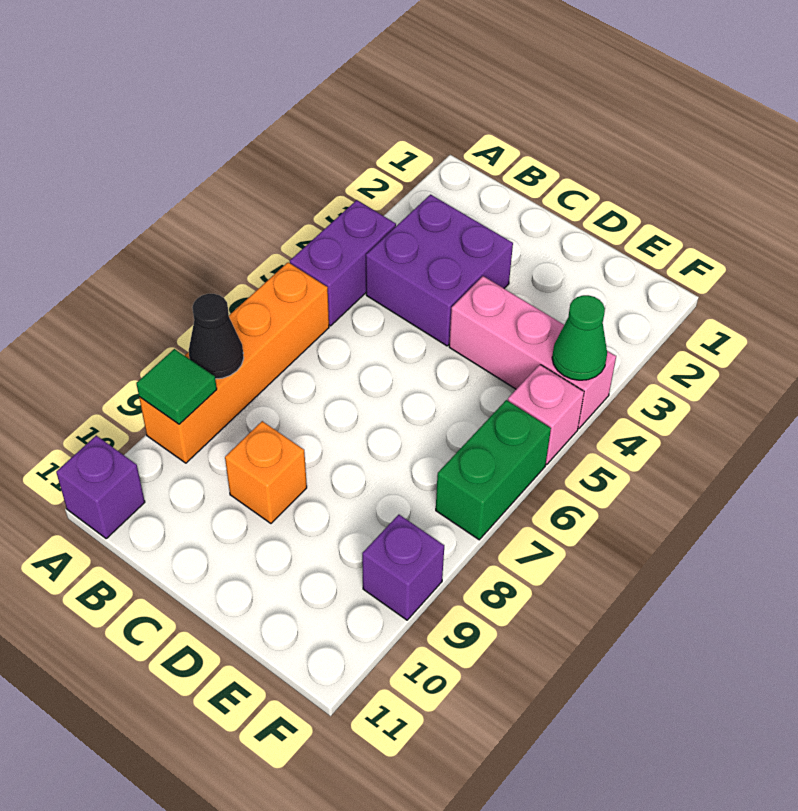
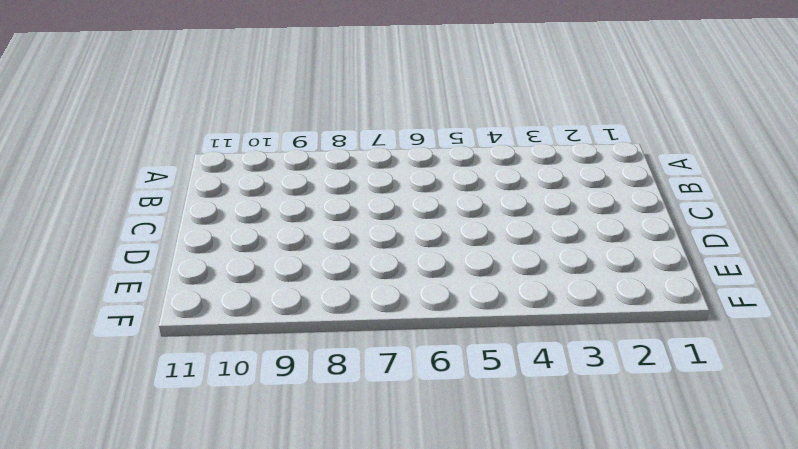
none -> purple brick A4:A5 level 1
none -> orange brick A6:A9 level 1
none -> purple brick A11 level 1

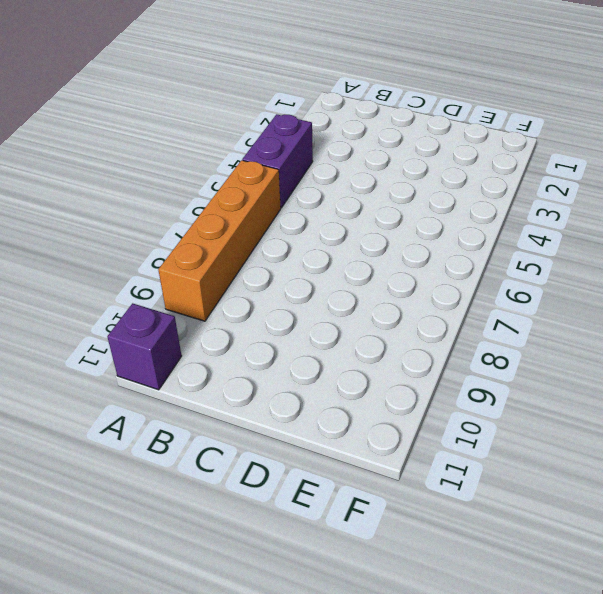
none -> purple brick B3:C4 level 1
none -> orange brick C9 level 1
none -> pink brick D4:F4 level 1

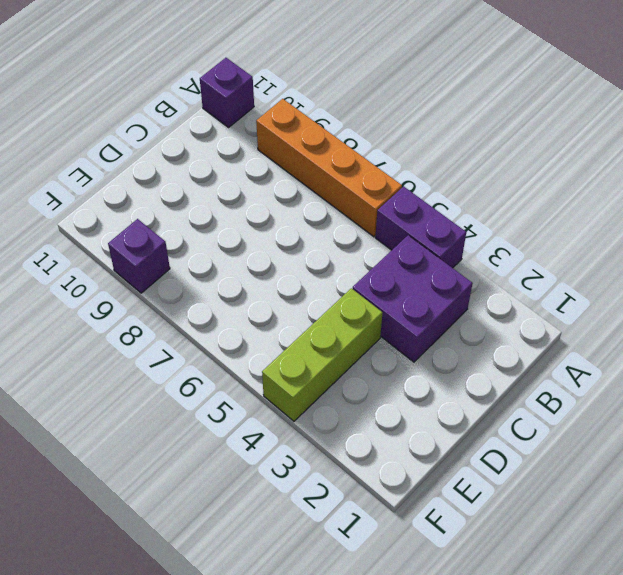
lime brick D4:F4 level 1 -> pink brick D4:F4 level 1
none -> orange brick C9 level 1
none -> pink brick F5 level 1
none -> green brick F6:F7 level 1

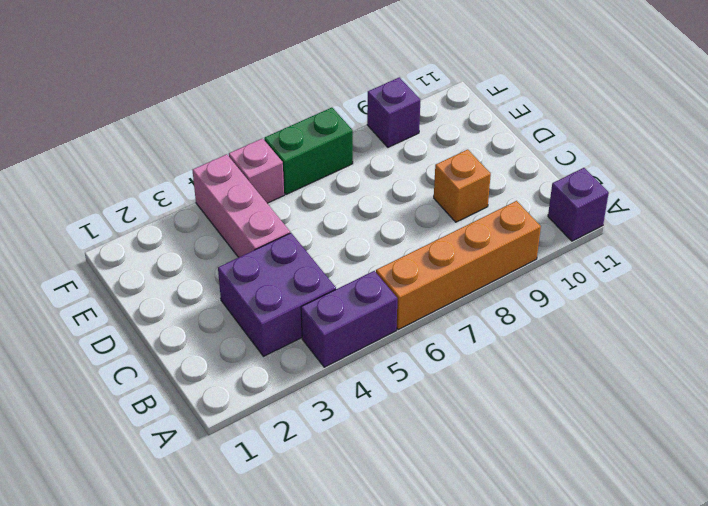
none -> black cone A8 level 2
none -> green tile A9 level 2
none -> green cone F4 level 2

